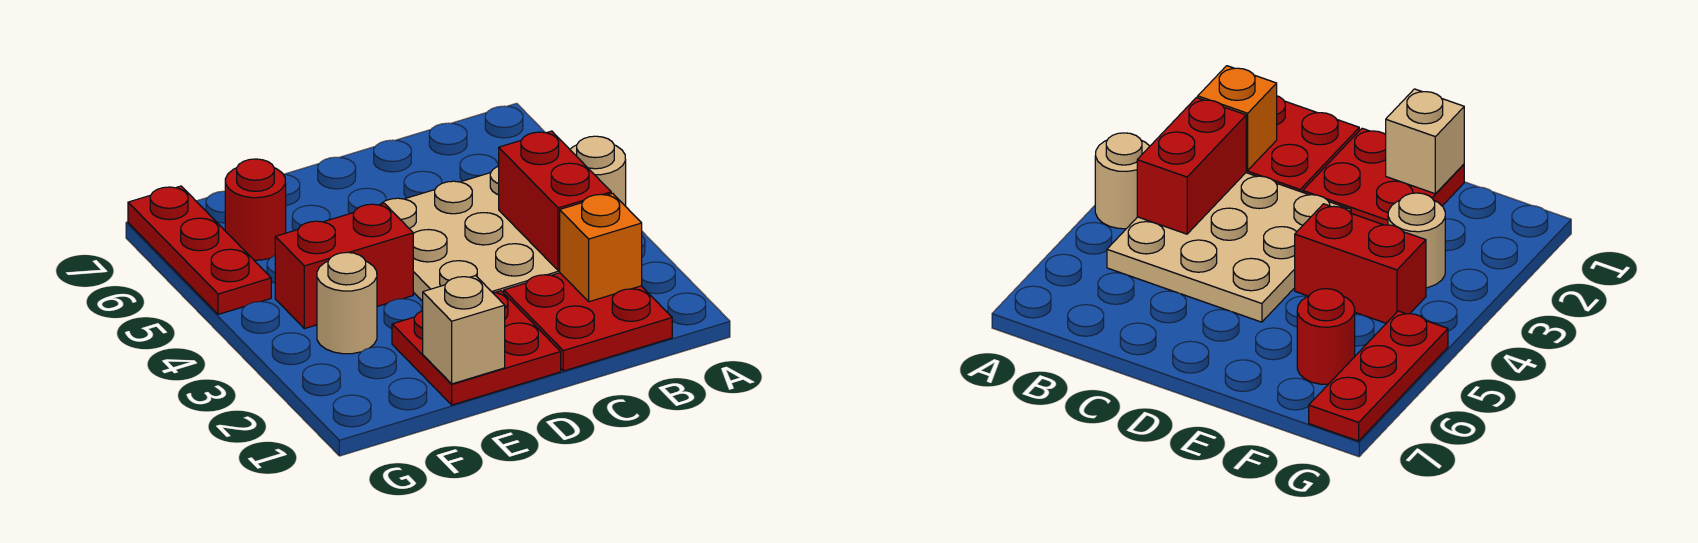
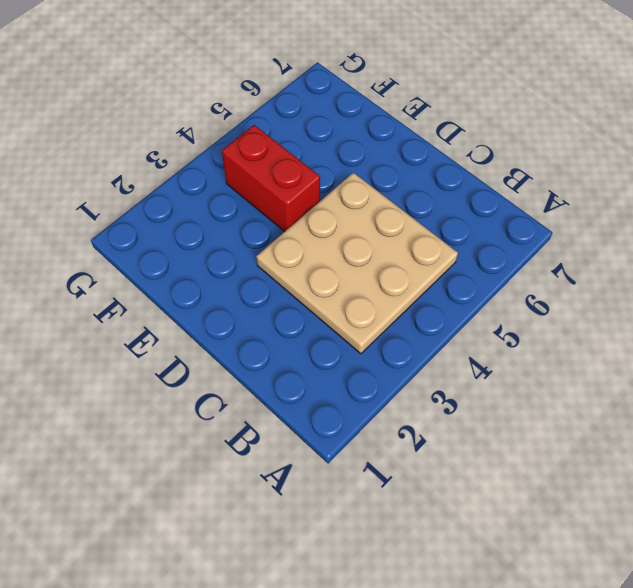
none -> tan round brick A4 level 1
none -> red plate B1:C2 level 1

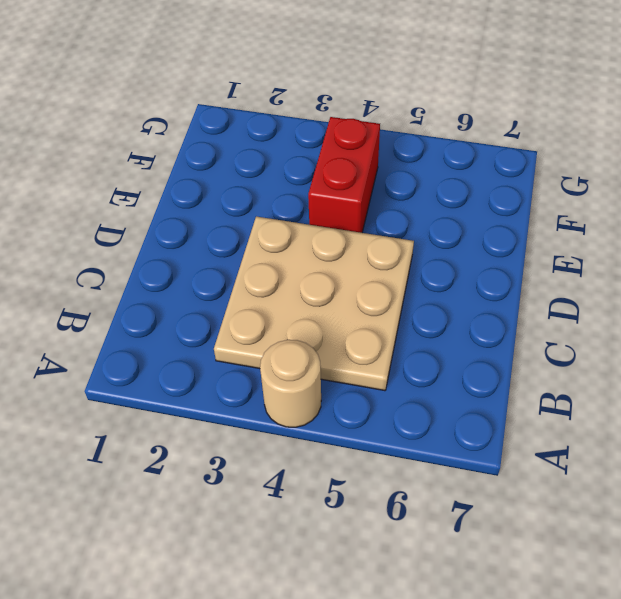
none -> red plate B1:C2 level 1
none -> red plate D1:E2 level 1

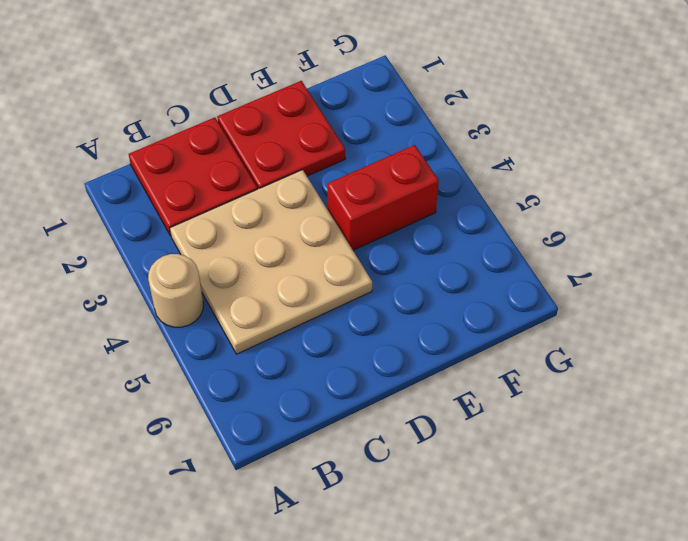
none -> tan round brick F3 level 1
none -> red round brick F6 level 1

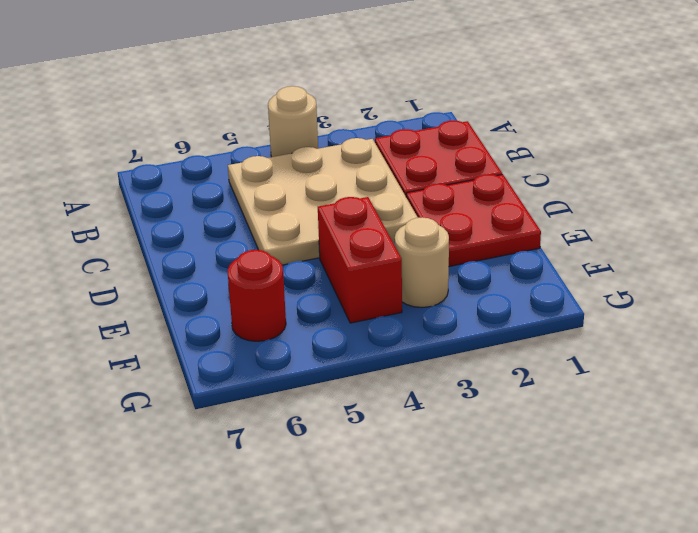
none -> red plate G5:G7 level 1
none -> orange brick B2 level 2

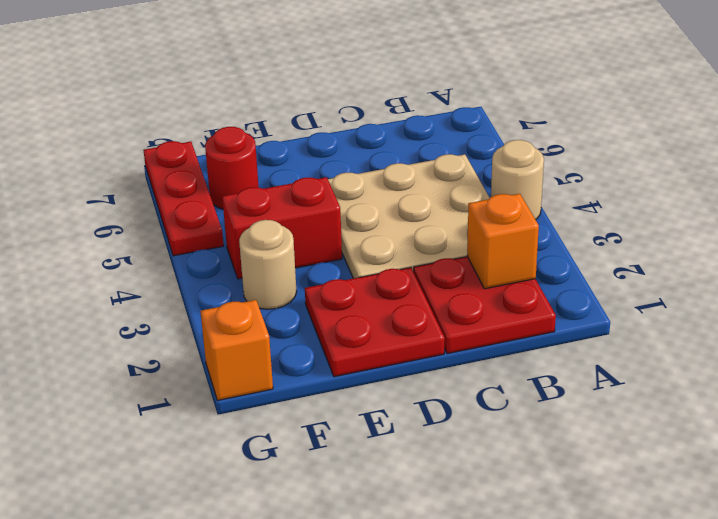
orange brick G1 level 1 -> none
none -> red brick B3:B4 level 2
none -> tan brick E1 level 2

